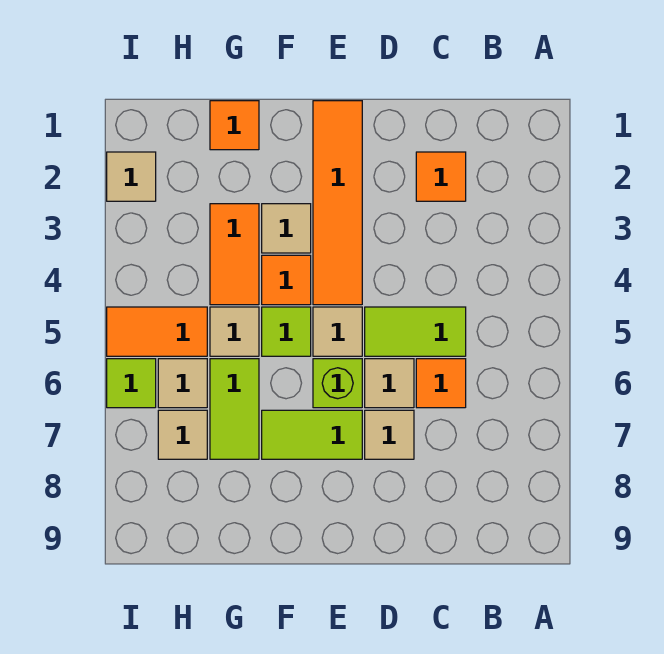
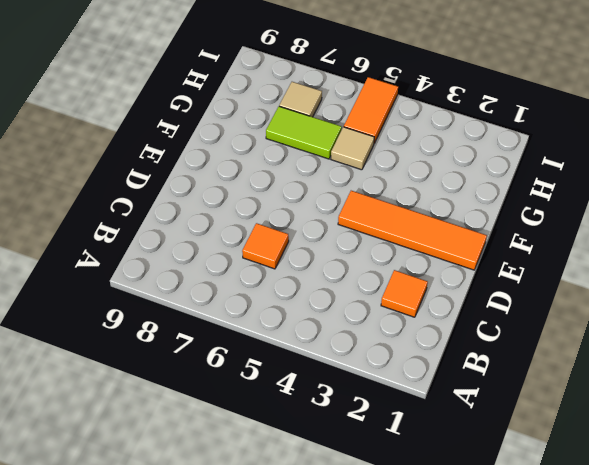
none -> lime tile C5:D5 level 1
none -> tan tile D6 level 1
none -> tan tile D7 level 1

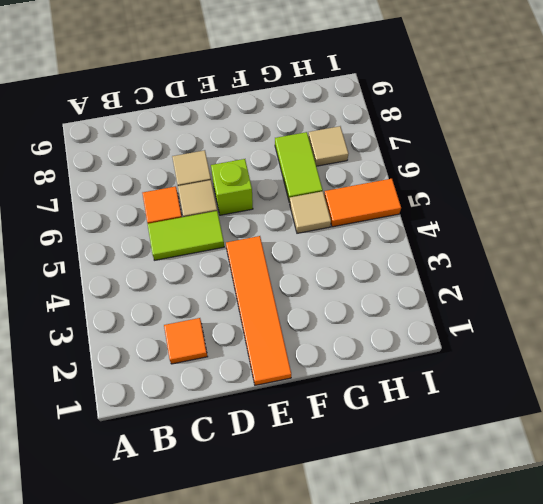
none -> tan tile E5 level 1
none -> lime tile E7:F7 level 1
none -> tan tile F3 level 1

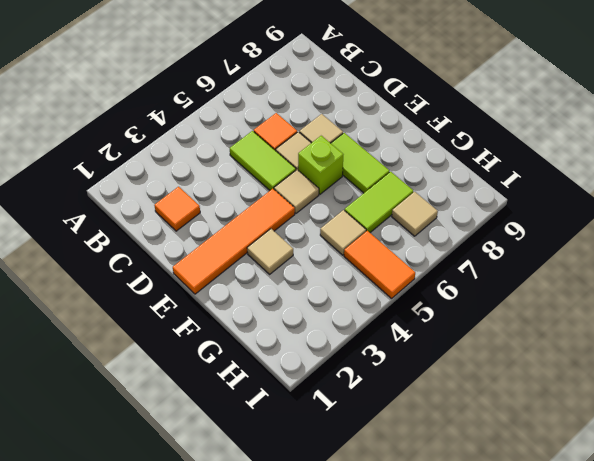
none -> orange tile F4 level 1
none -> lime tile F5 level 1
none -> orange tile G1 level 1

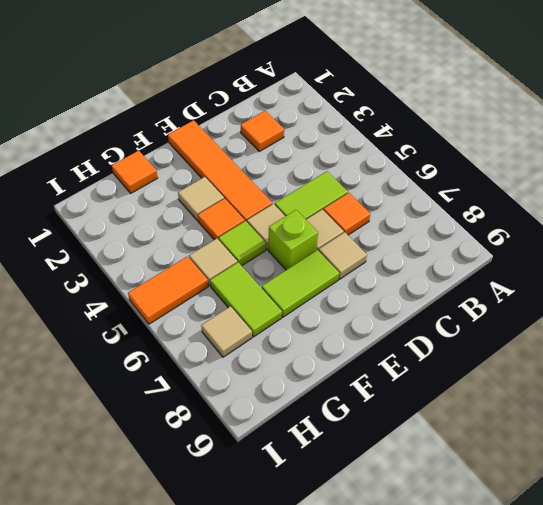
none -> orange tile G3:G4 level 1
none -> tan tile H6 level 1
none -> tan tile I2 level 1

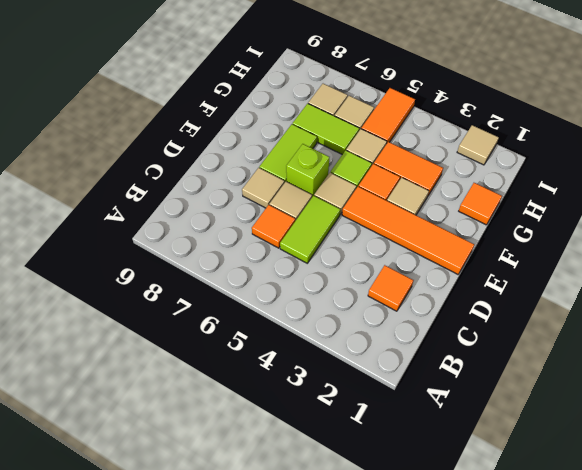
none -> lime tile I6 level 1

